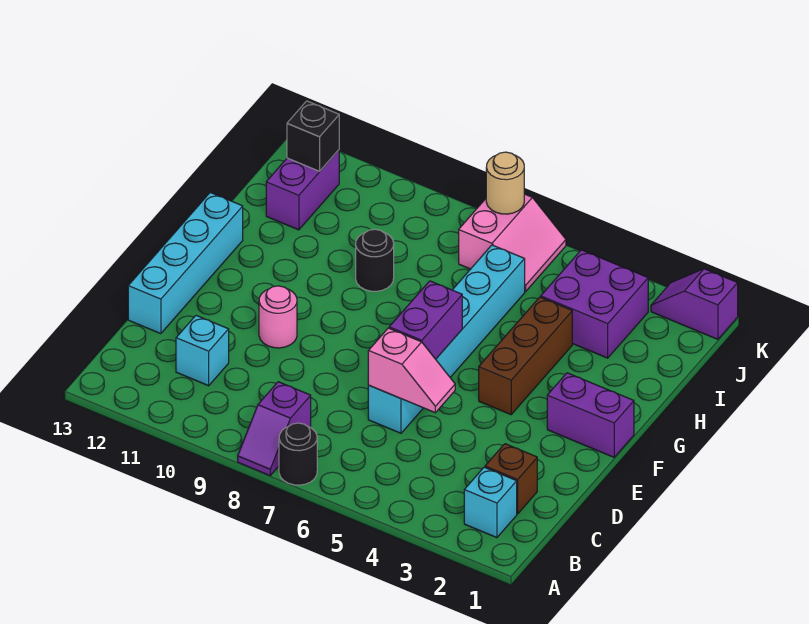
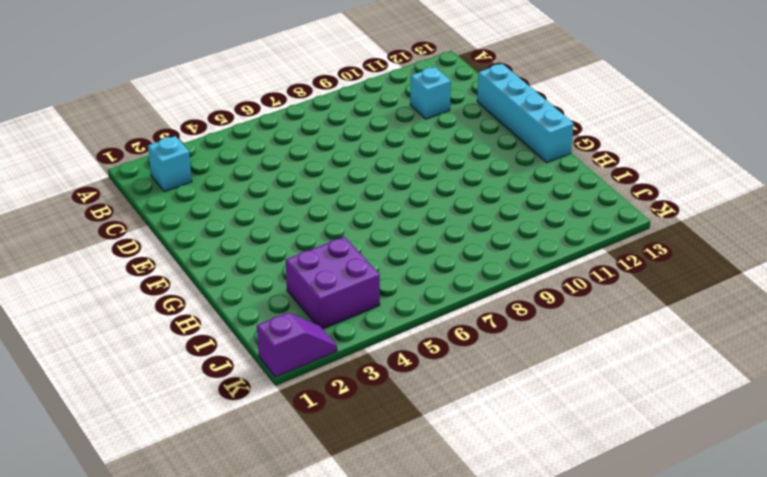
none -> black round brick A7 level 1
none -> purple slope A8:B8 level 1 top B
none -> brown brick C2 level 1

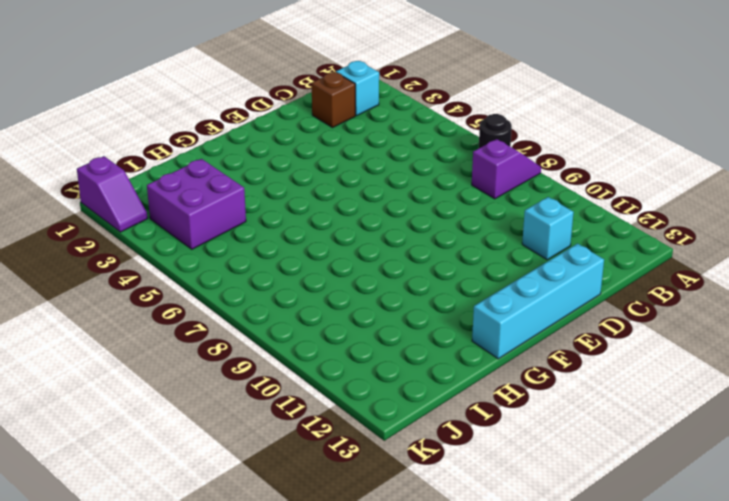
none -> cyan brick D6:I6 level 1
none -> pink round brick E10 level 1
none -> purple brick F1:F2 level 1

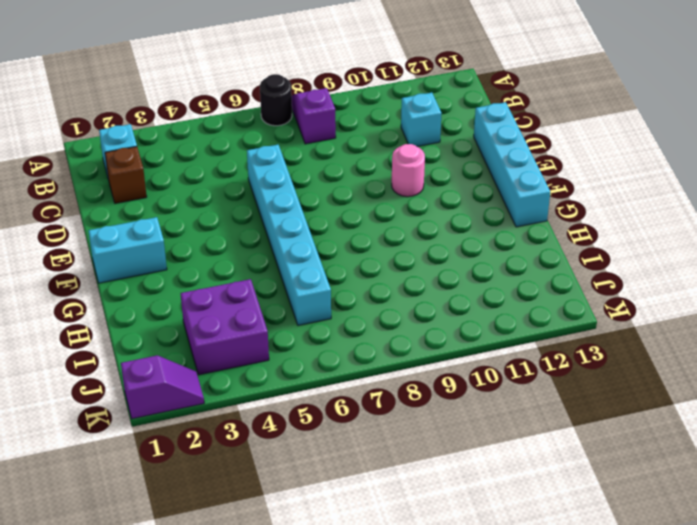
cyan brick F1:F2 level 1 -> purple brick F1:F2 level 1
none -> brown brick F4:H4 level 1
none -> black round brick H9 level 1
none -> purple brick I12:J12 level 1

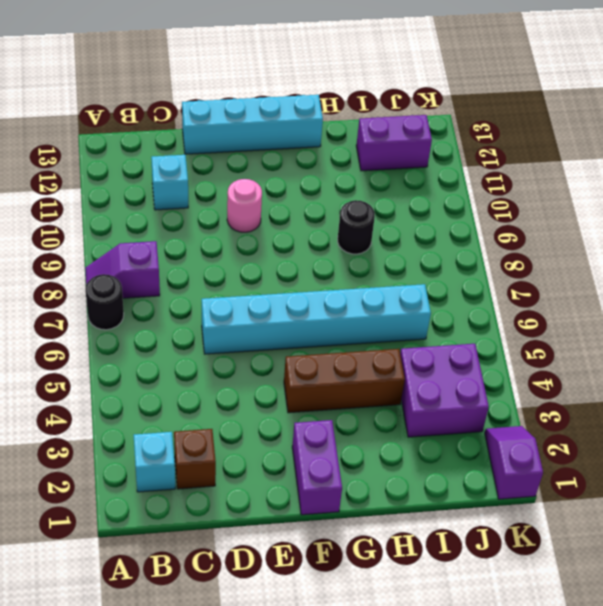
none -> pink slope J6:K7 level 1 top 7
none -> pink slope D5:D6 level 2 top 6
none -> purple brick E6:F6 level 2

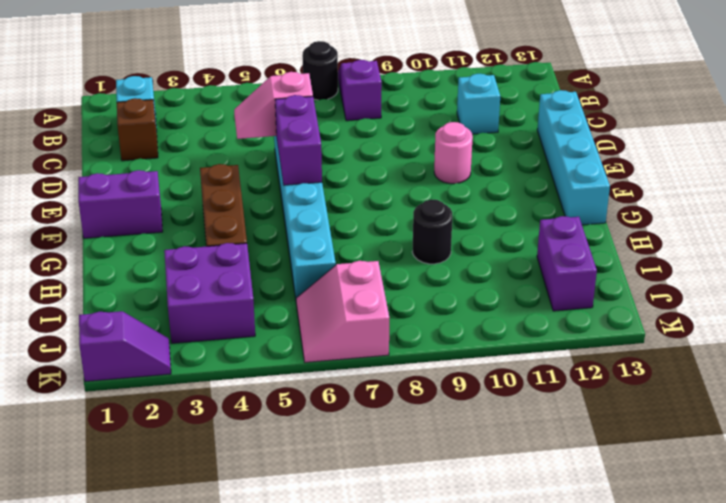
none -> black brick J12 level 2
none -> tan round brick K7 level 2

